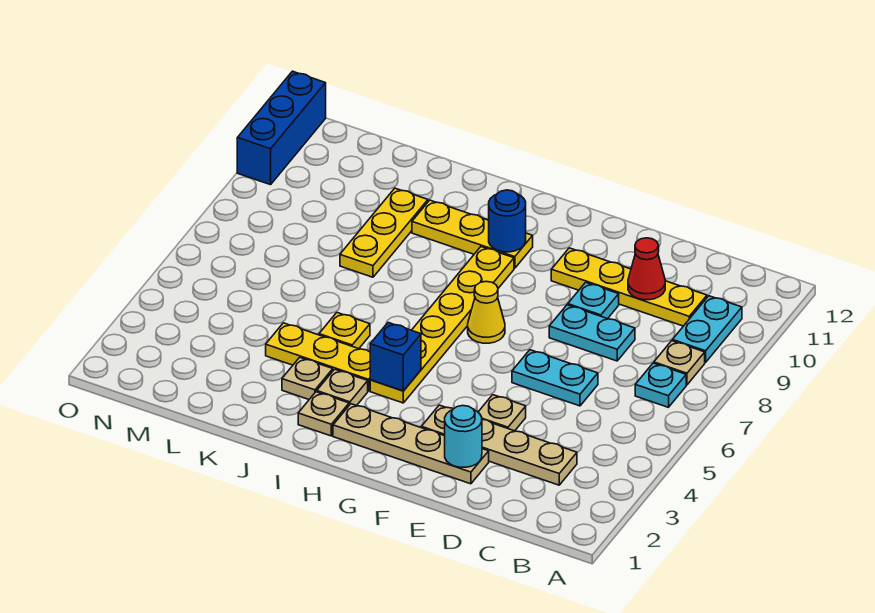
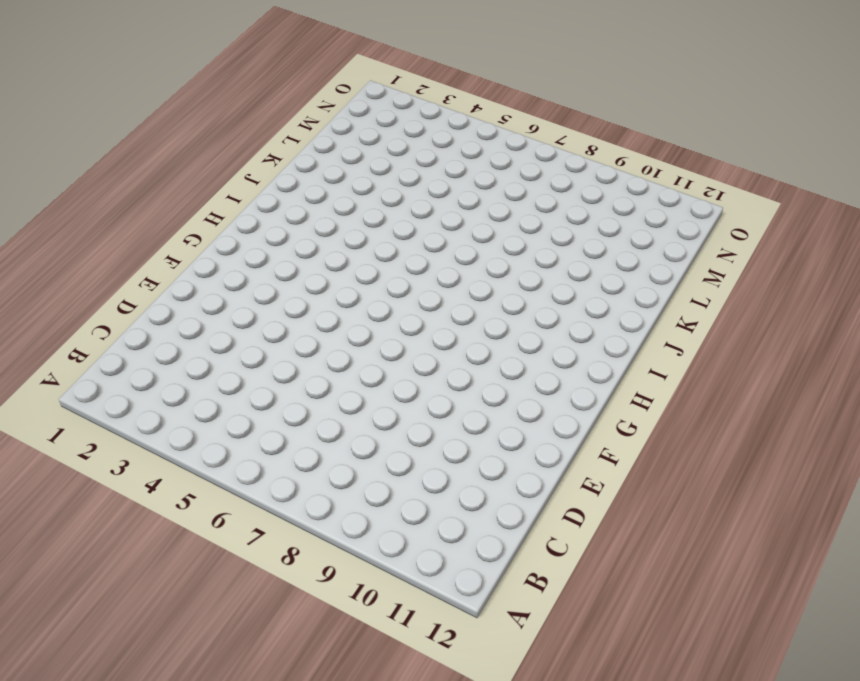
none -> cyan plate B7 level 1
none -> tan plate B8 level 1
none -> cyan plate B9:B10 level 1

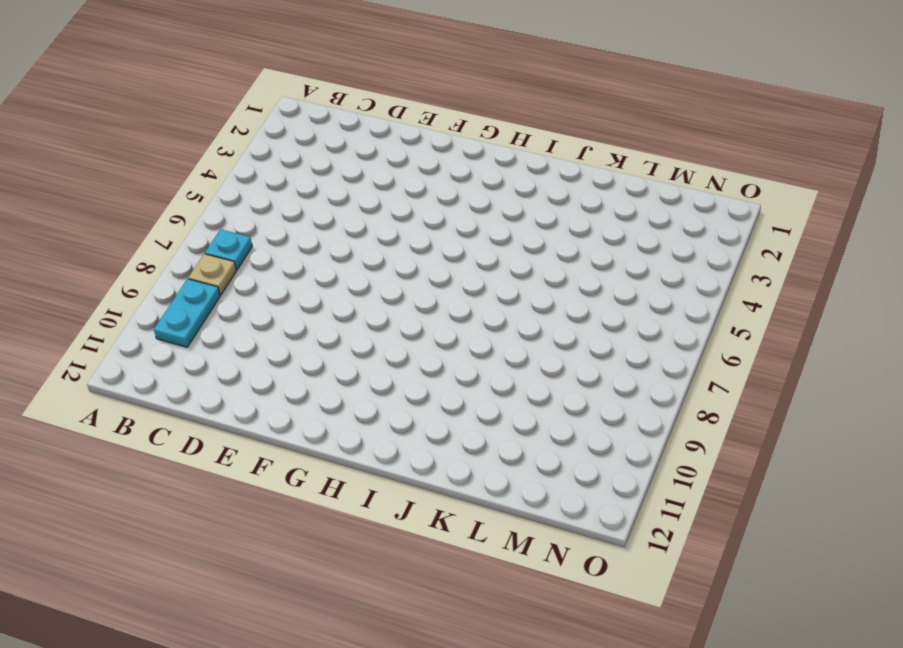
none -> tan plate C3:F3 level 1
none -> yellow plate C10:F10 level 1
none -> cyan plate D6:E6 level 1

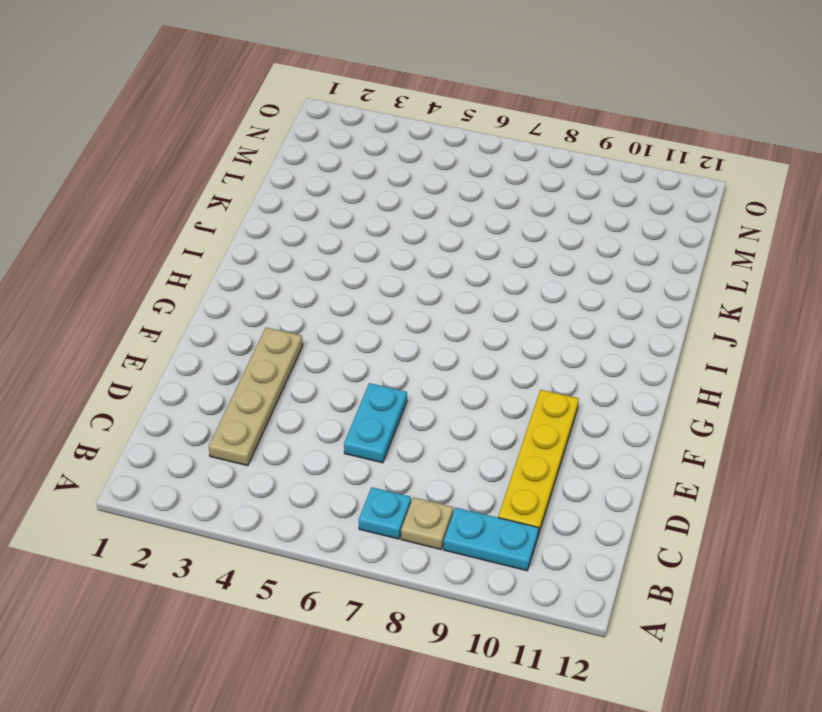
none -> cyan plate D8:E8 level 1
none -> tan plate E2:H2 level 1
none -> tan plate E4 level 1

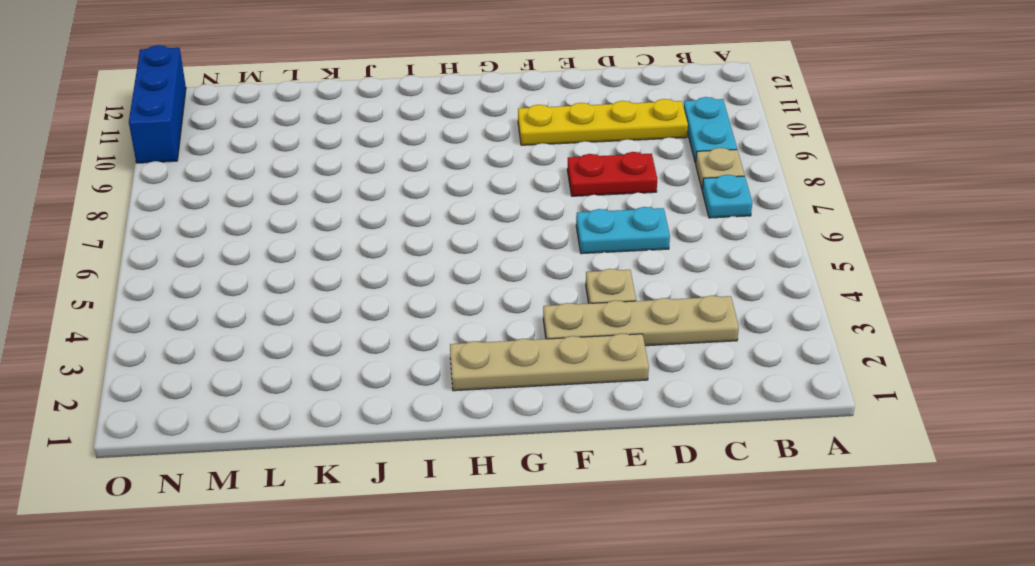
red plate D8:E8 level 1 -> cyan plate D8:E8 level 1
none -> cyan plate E9 level 1
none -> yellow cone G7 level 1
none -> yellow plate H4:H9 level 1

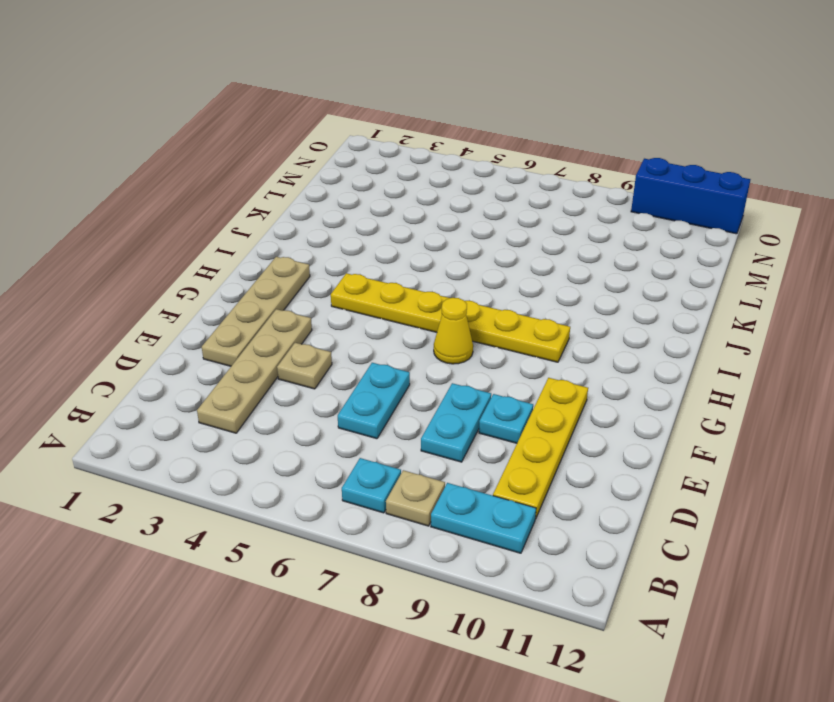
none -> yellow plate H10:J10 level 1
none -> tan plate I2 level 1
none -> tan plate I3 level 1

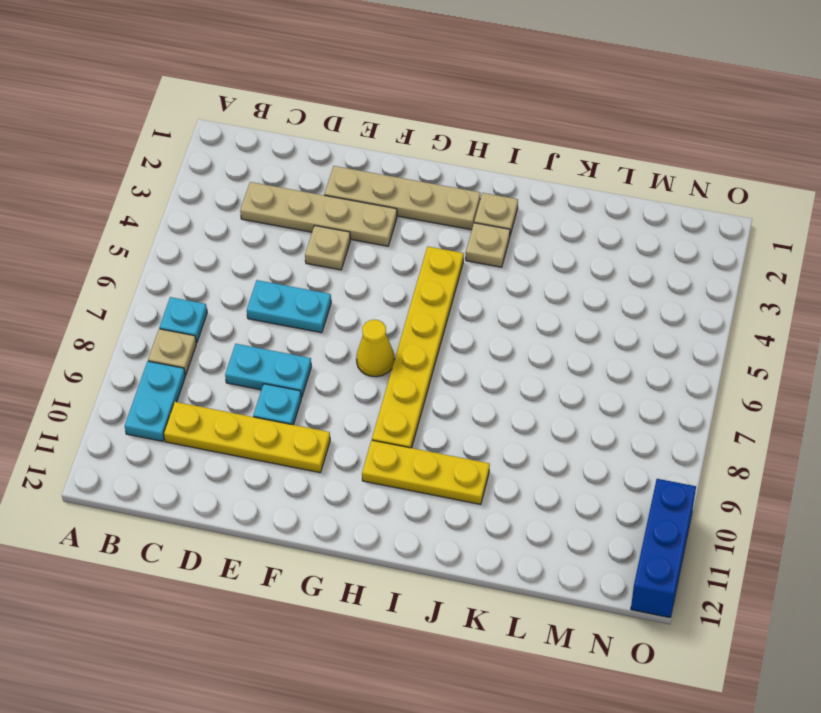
none -> yellow plate I4:K4 level 1
none -> tan plate J3 level 1
none -> yellow plate J5 level 1

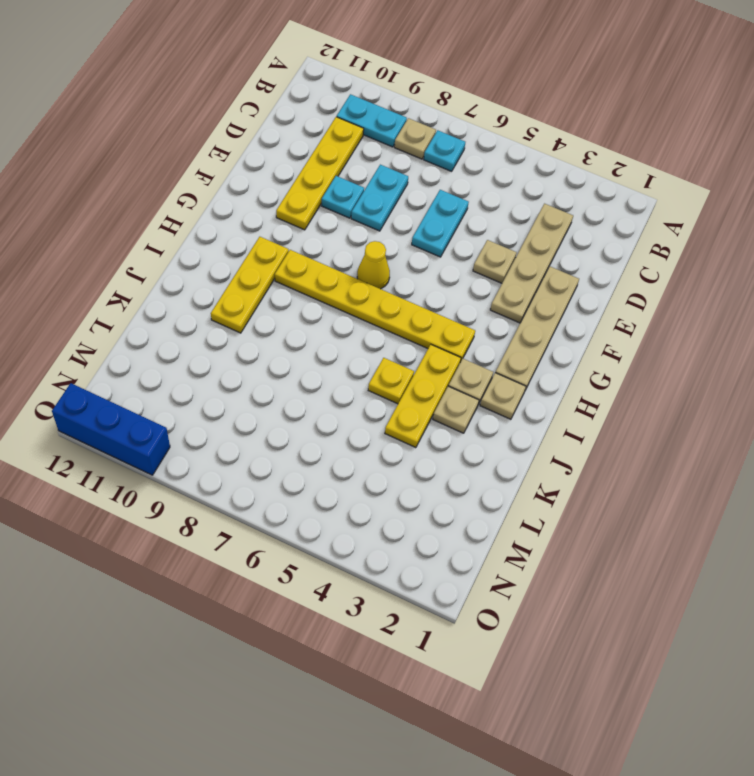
none -> yellow plate K8:K10 level 1
none -> red cone D10 level 2
none -> cyan round brick E2 level 2

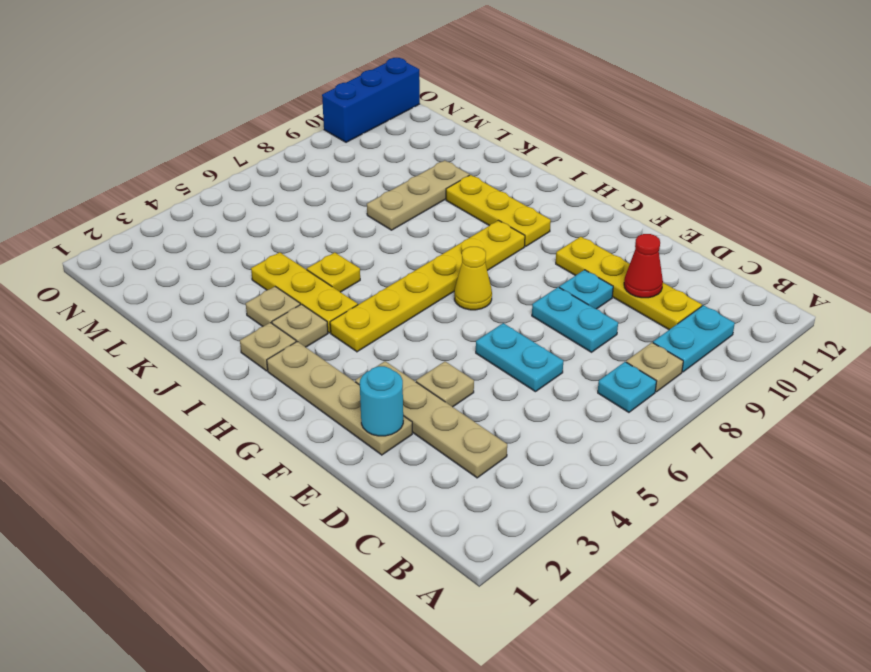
tan plate K8:K10 level 1 -> yellow plate K8:K10 level 1
none -> blue brick H4 level 2
none -> blue round brick H10 level 2

